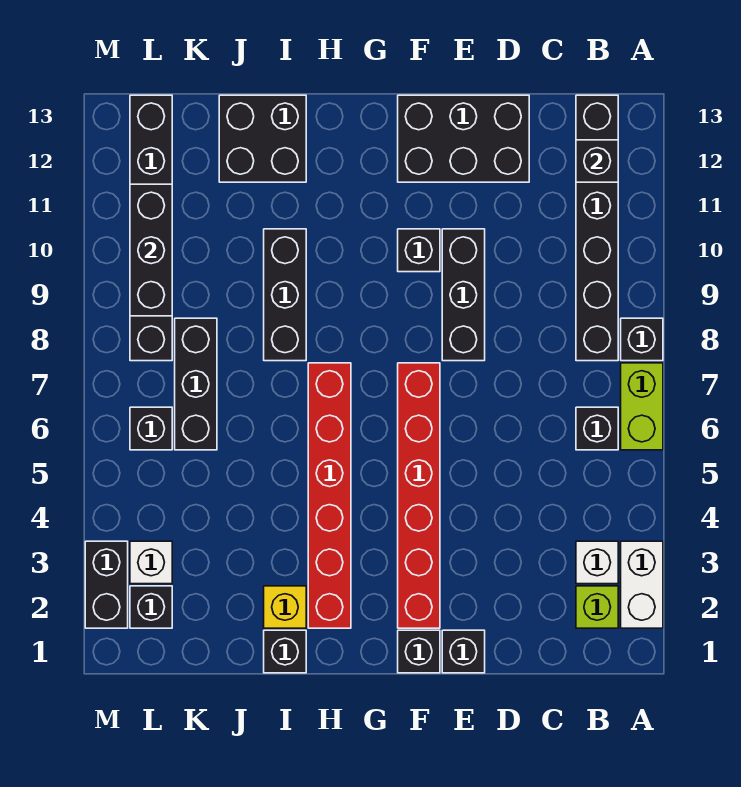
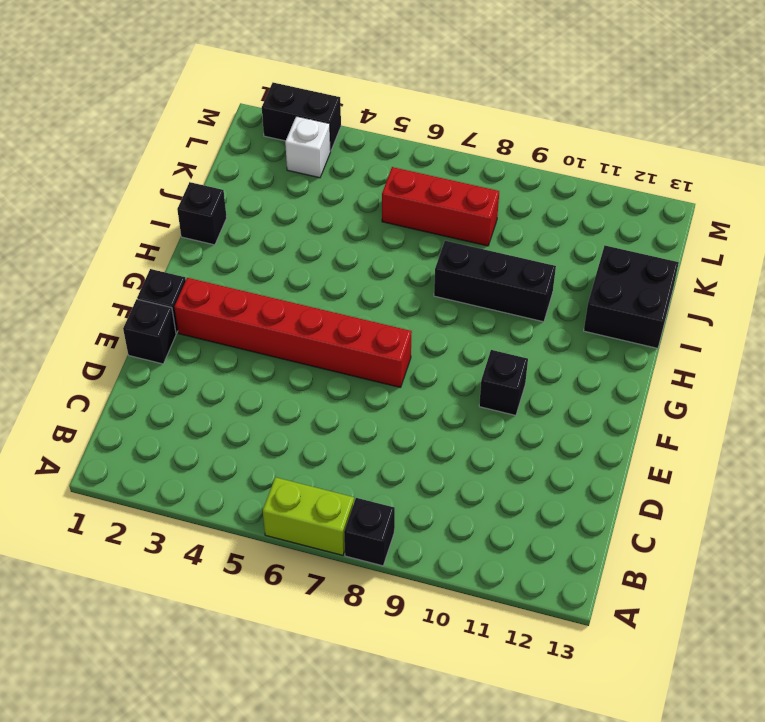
red brick K6:K8 level 1 -> black brick K6:K8 level 1
none -> white brick A2:A3 level 1
none -> lime brick B2 level 1
none -> white brick B3 level 1

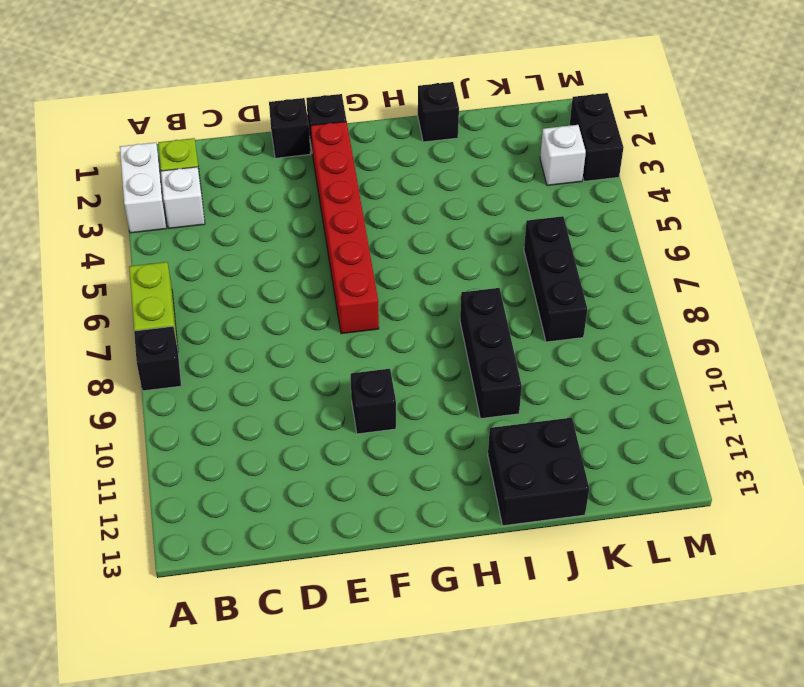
none -> black brick B6 level 1
none -> black brick B8:B13 level 1
none -> black brick D12:F13 level 1

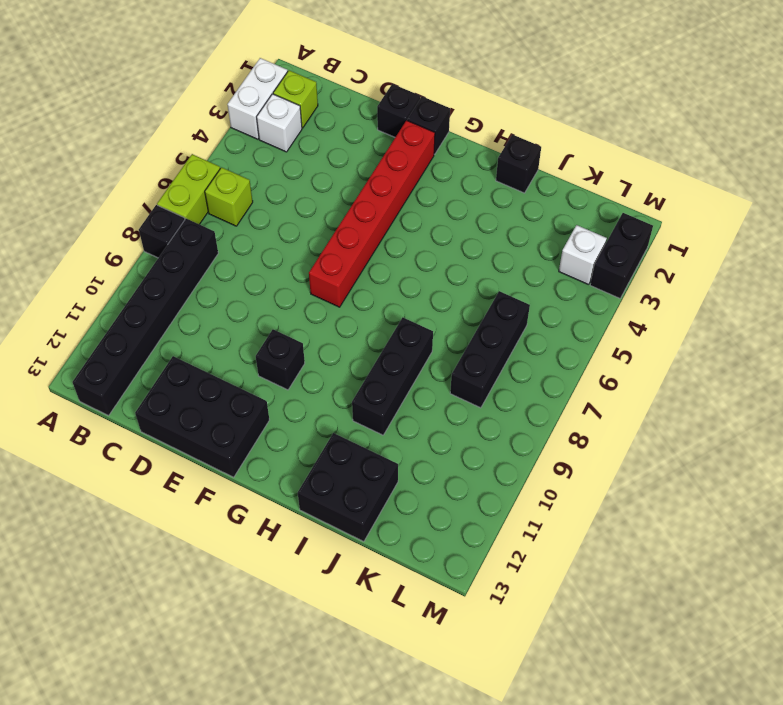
lime brick B6 level 1 -> black brick B6 level 1
none -> black brick E8:E10 level 1
none -> red brick H2:H7 level 1
none -> yellow brick I2 level 1

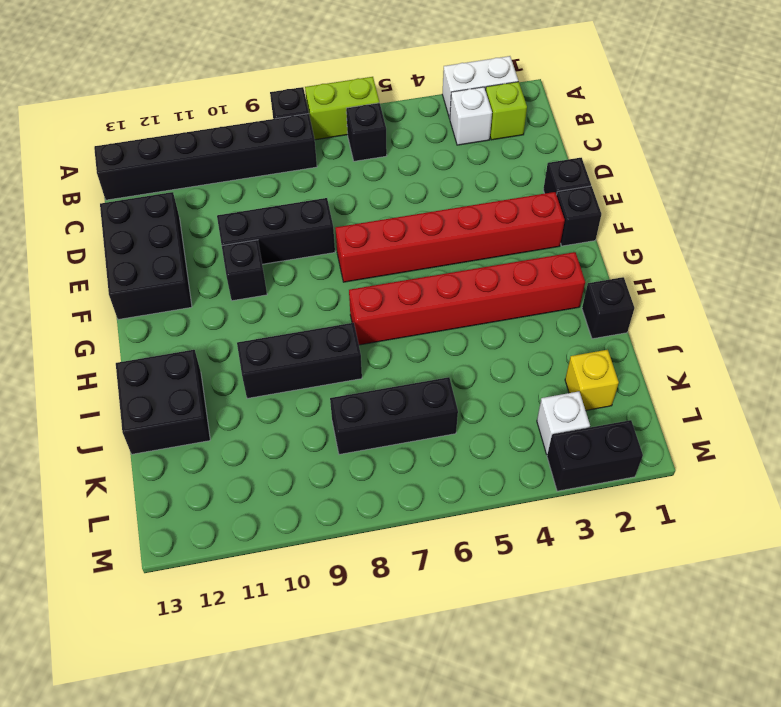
yellow brick K2 level 1 -> yellow brick I2 level 1
none -> black brick L2 level 1
none -> black brick L6 level 1
none -> black brick L8:L13 level 1

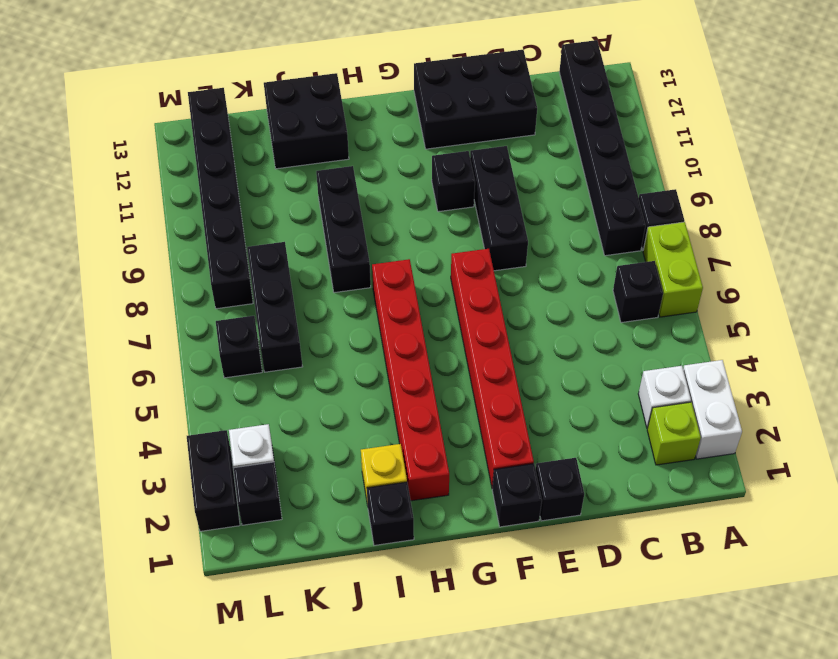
none -> black brick B12 level 2
none -> black brick L9:L11 level 2

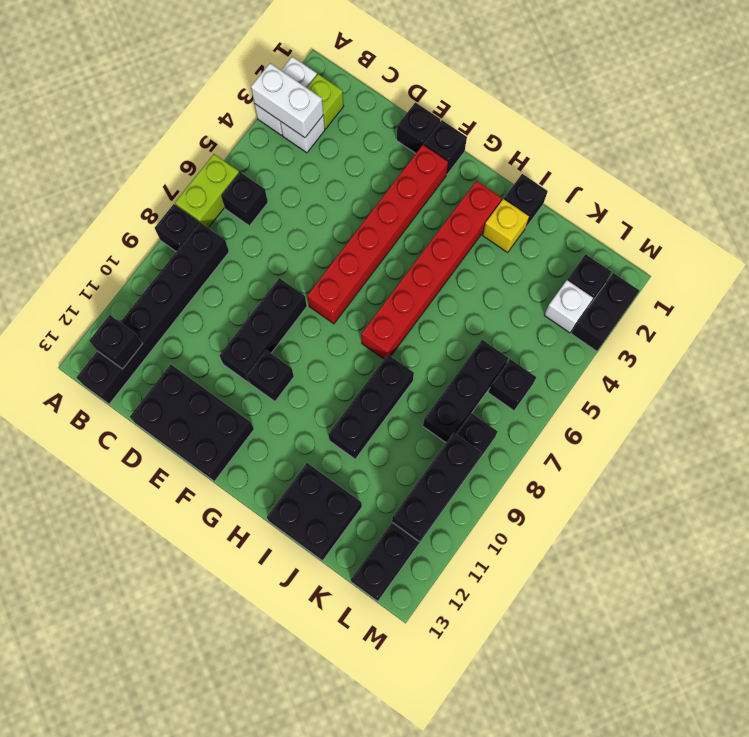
white brick A3:B3 level 2 -> none

